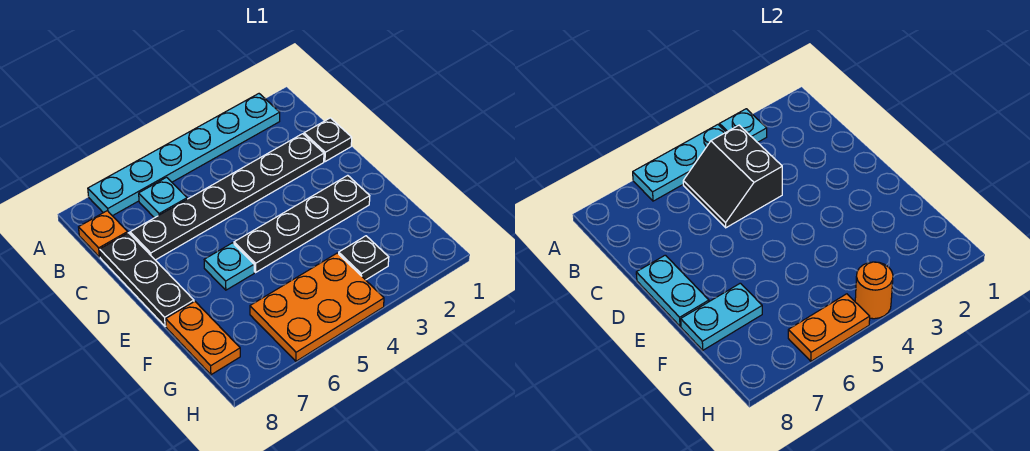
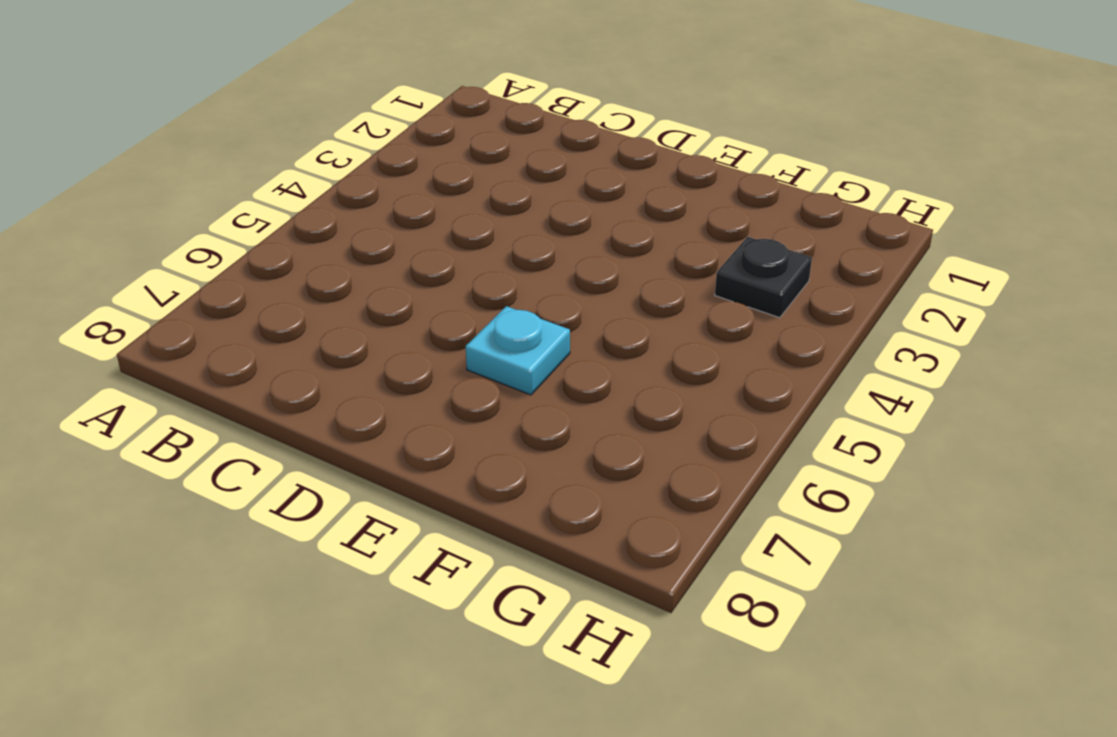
none -> cyan plate A2:A7 level 1
none -> cyan plate B6 level 1
none -> orange plate B8 level 1

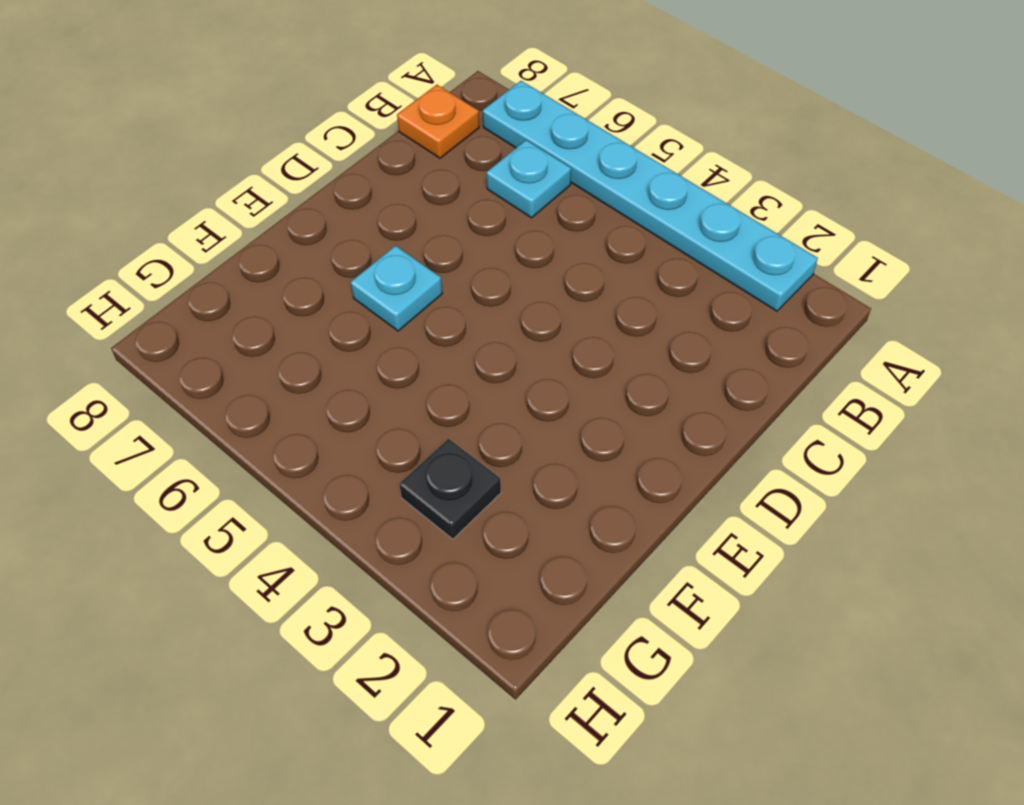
none -> black plate C1 level 1
none -> black plate C2:C7 level 1
none -> black plate C8:E8 level 1

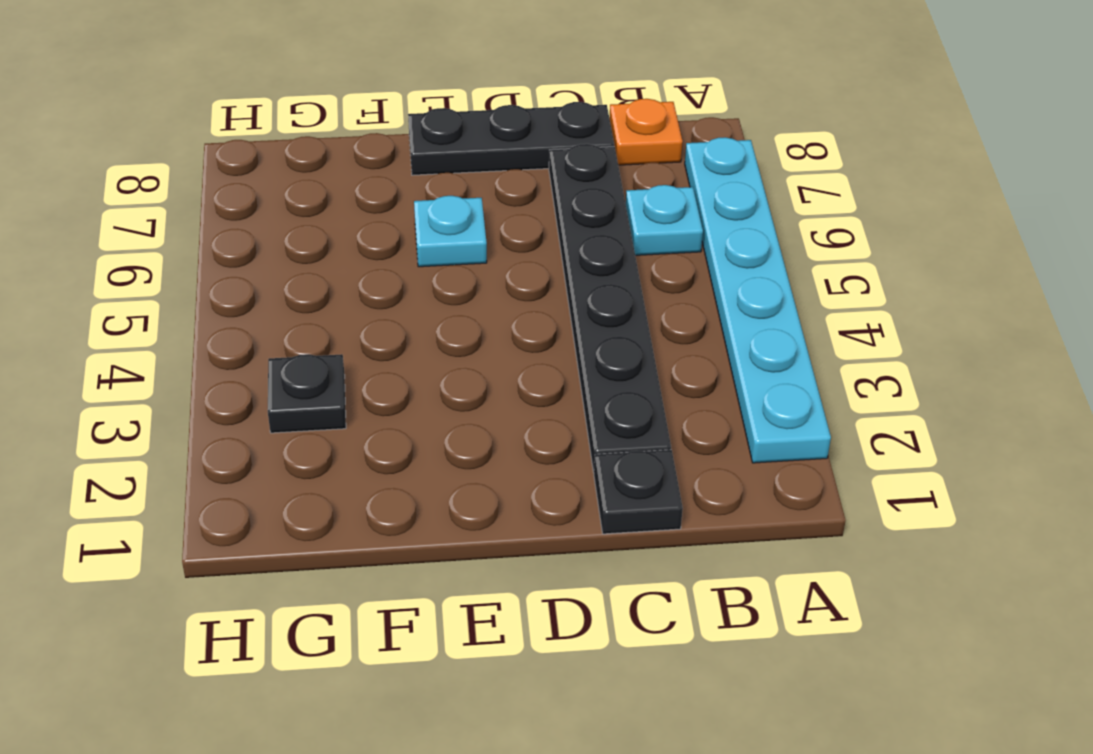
none -> black plate E2:E5 level 1
none -> orange plate F8:G8 level 1
none -> orange plate G4:H6 level 1

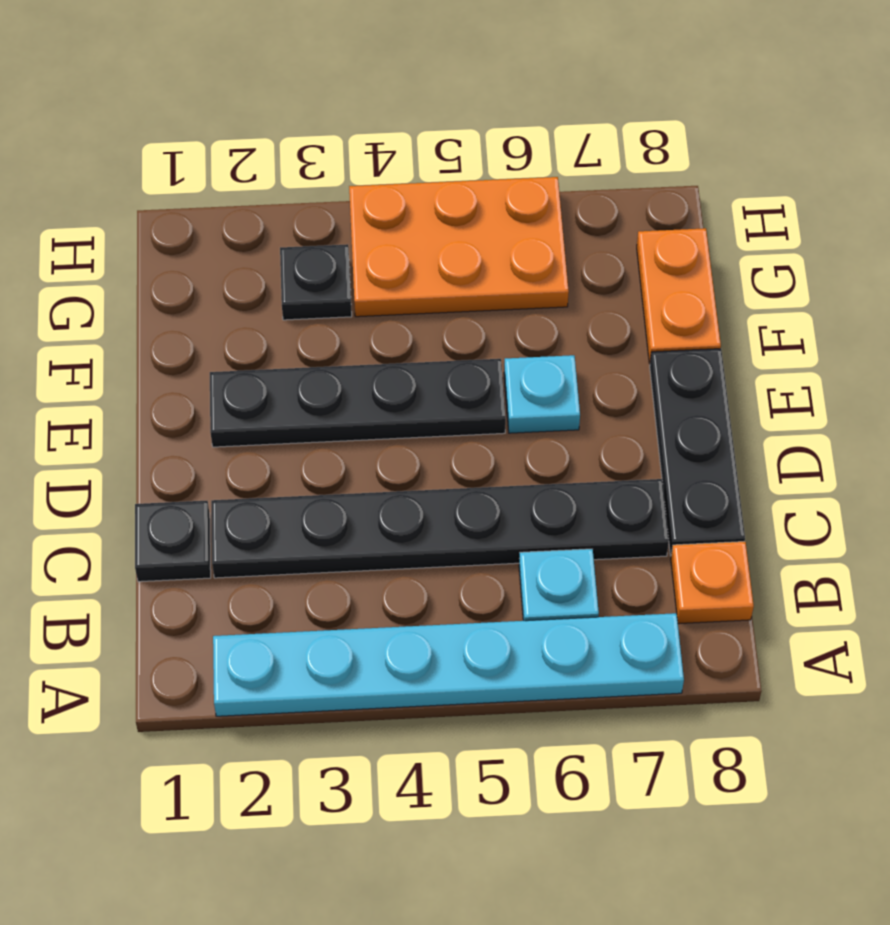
none -> cyan plate A3 level 2
none -> cyan plate A4:A6 level 2
none -> black slope B4:C5 level 2 top 4

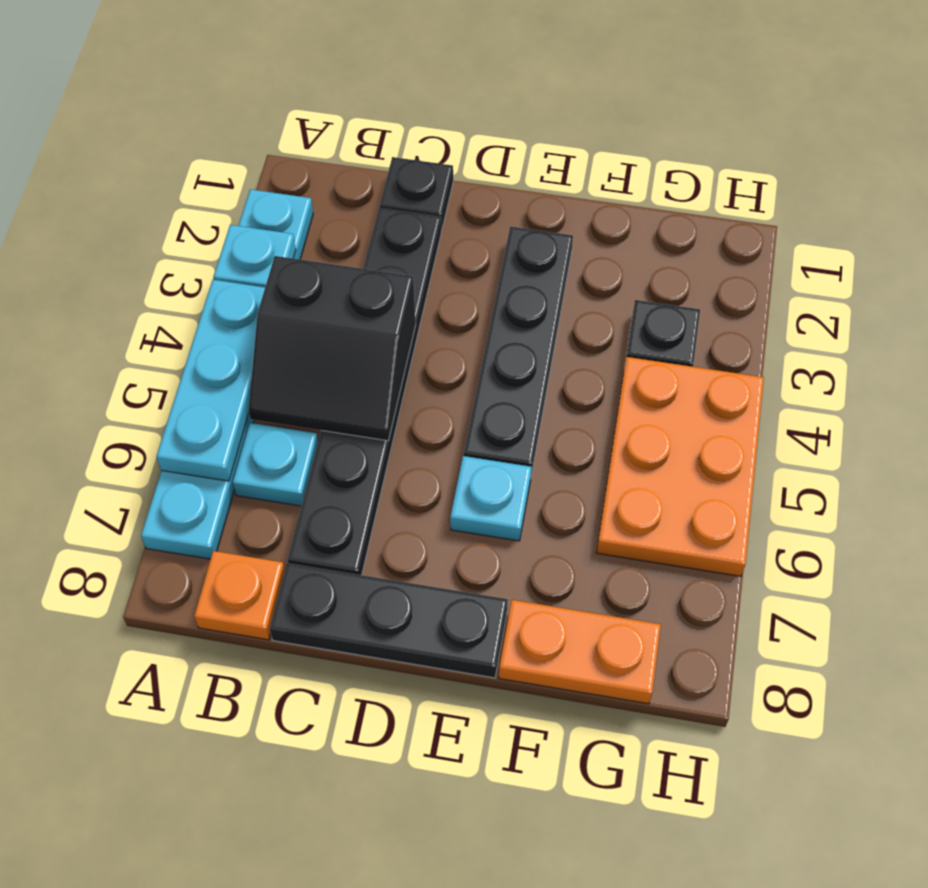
none -> cyan plate D8:E8 level 2
none -> cyan plate F7:F8 level 2
none -> orange round brick H4 level 2

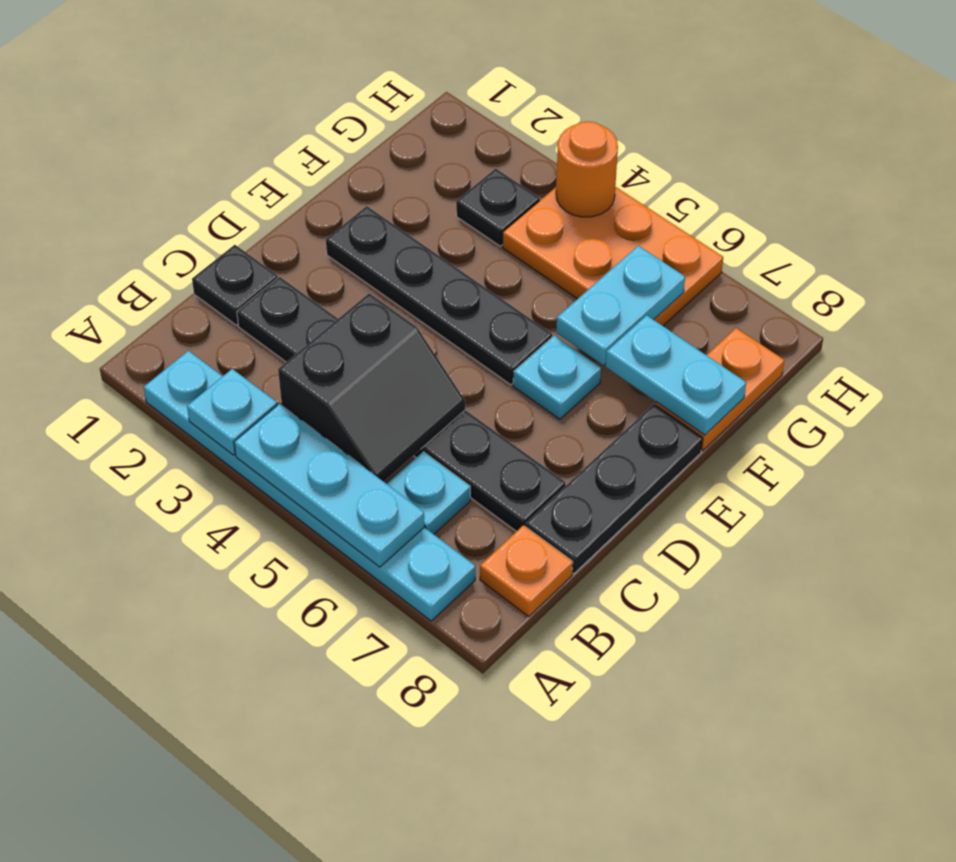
cyan plate F6:G6 level 2 -> cyan plate D8:E8 level 2
none -> orange plate H5:H6 level 2

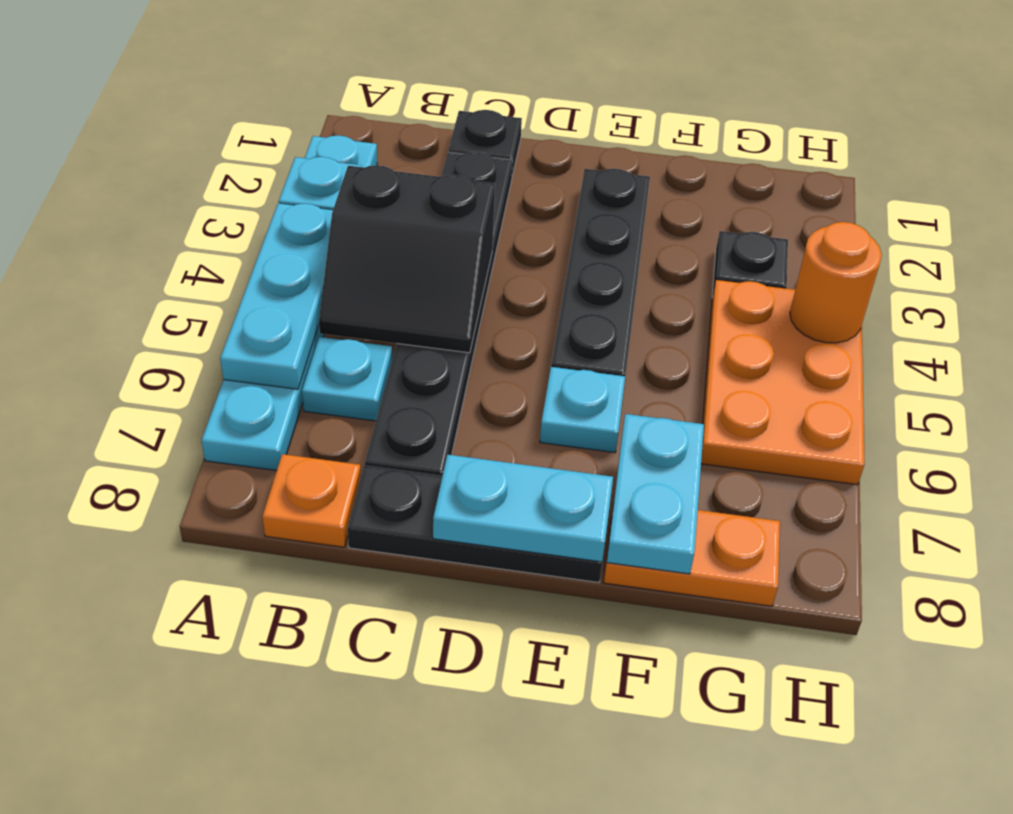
none -> orange plate H5:H6 level 2

